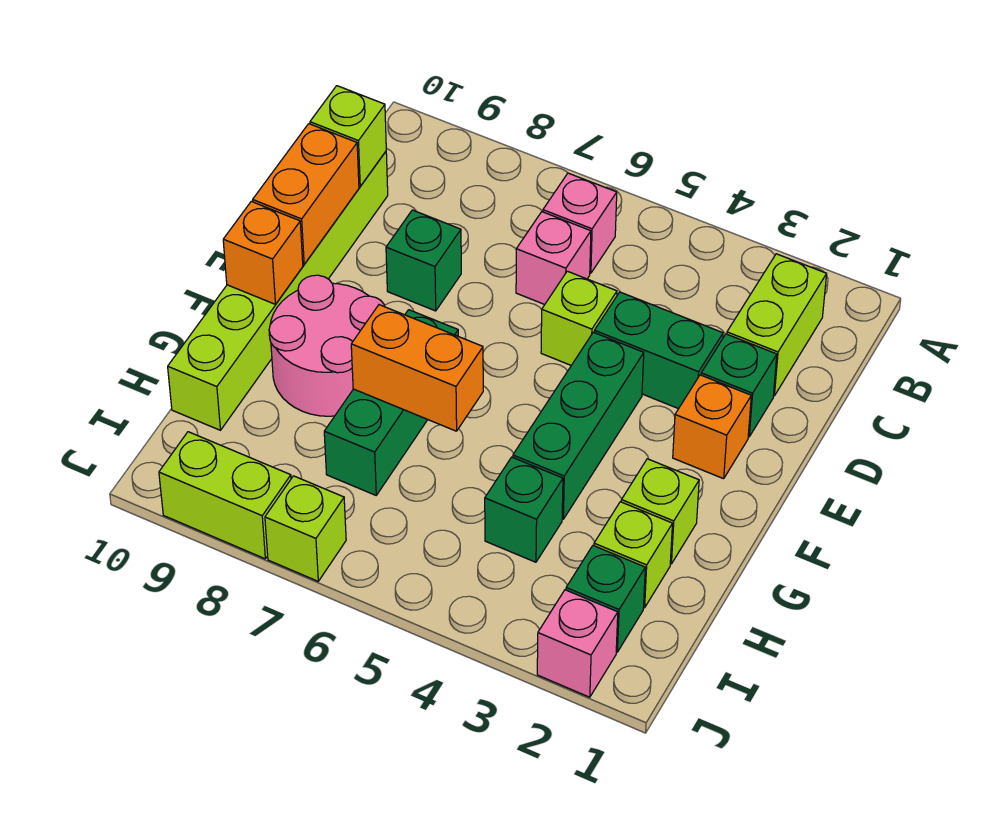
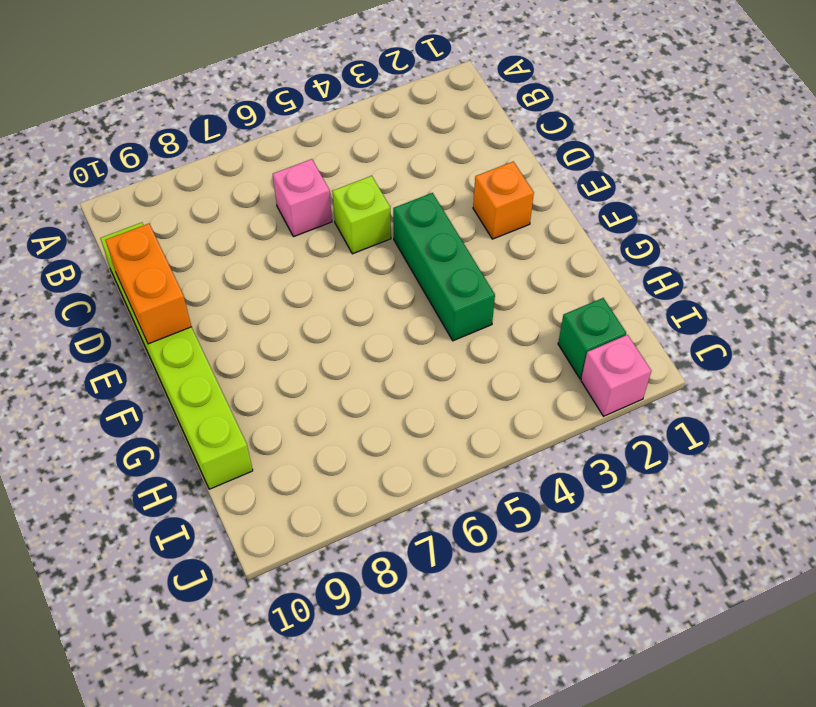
none -> lime brick B2:C2 level 1
none -> pink brick B6 level 1
none -> green brick D2 level 1

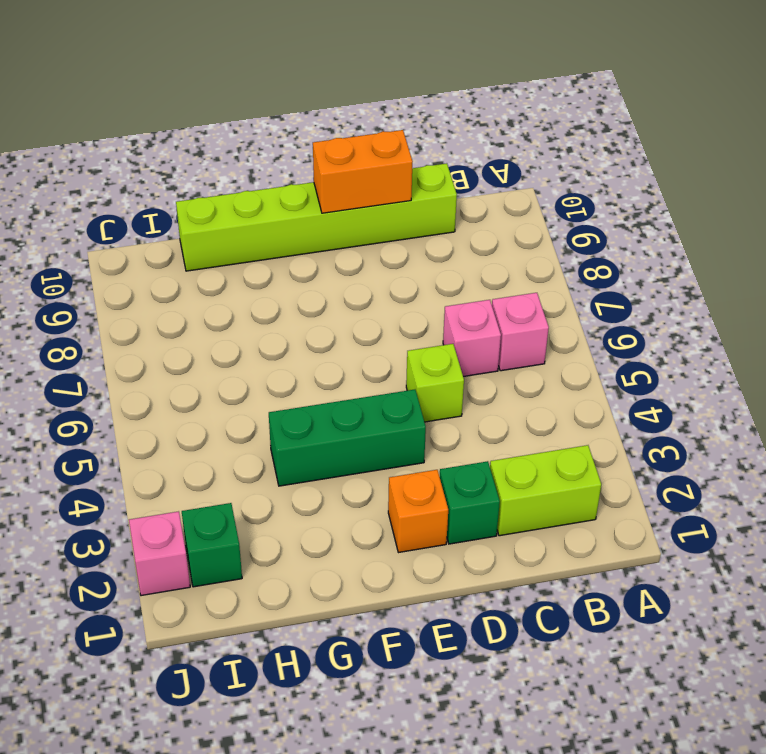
none -> green brick D3:D4 level 1
none -> green brick D8 level 1
none -> green brick F7:H7 level 1

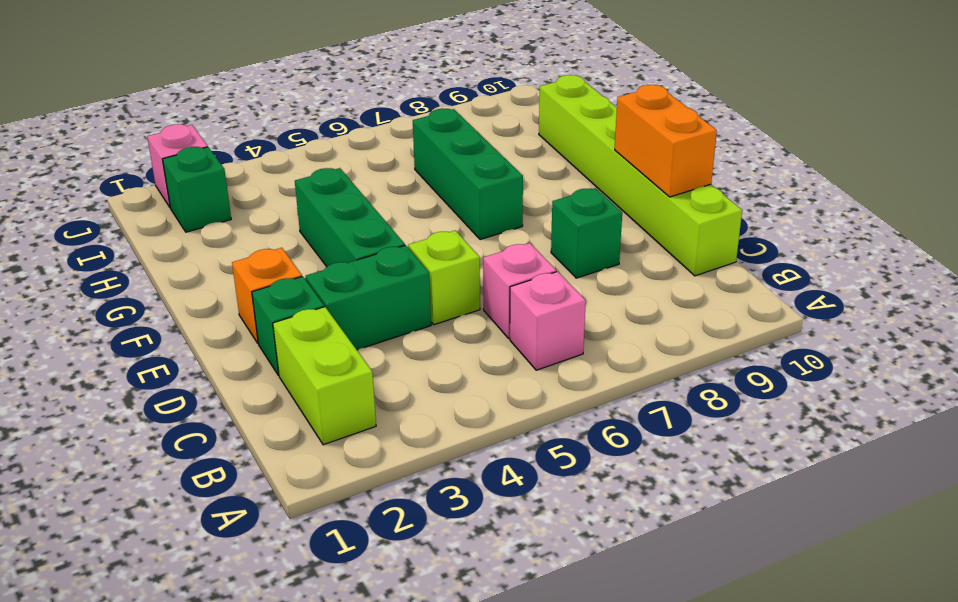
none -> pink round brick F8:G9 level 1
none -> lime brick G2 level 1
none -> lime brick H2 level 1

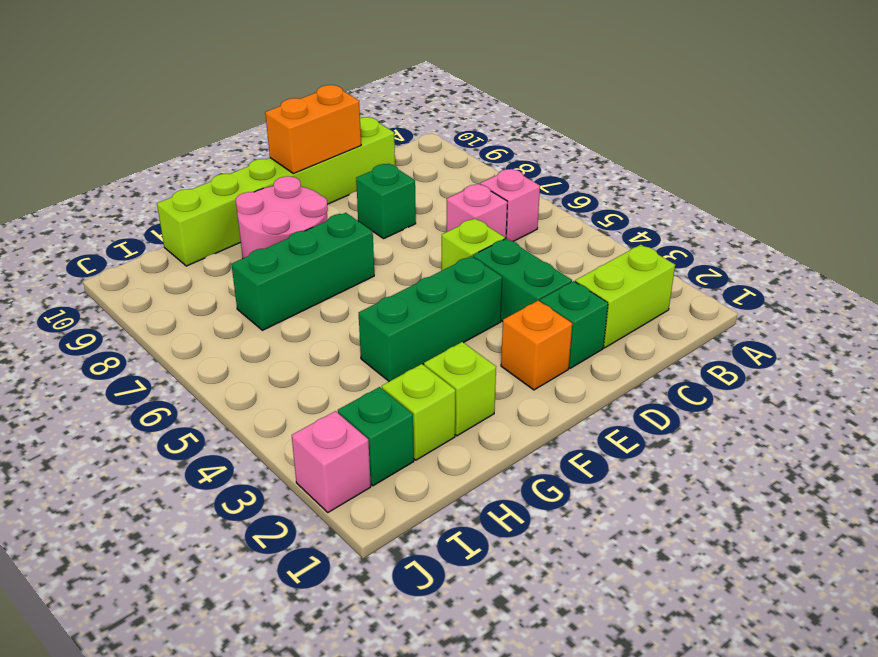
none -> green brick H4 level 1
none -> lime brick J7 level 1
none -> lime brick J8:J9 level 1

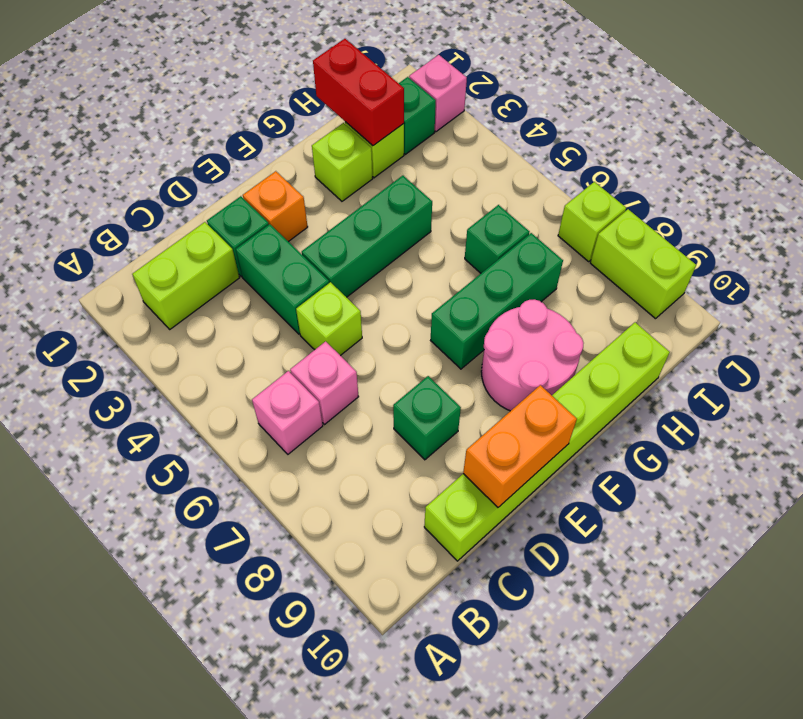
red brick H1:H2 level 2 -> none
green brick H6 level 1 -> green brick H4 level 1
none -> lime brick C10 level 2
none -> orange brick F10 level 2
none -> orange brick G6:G7 level 2

